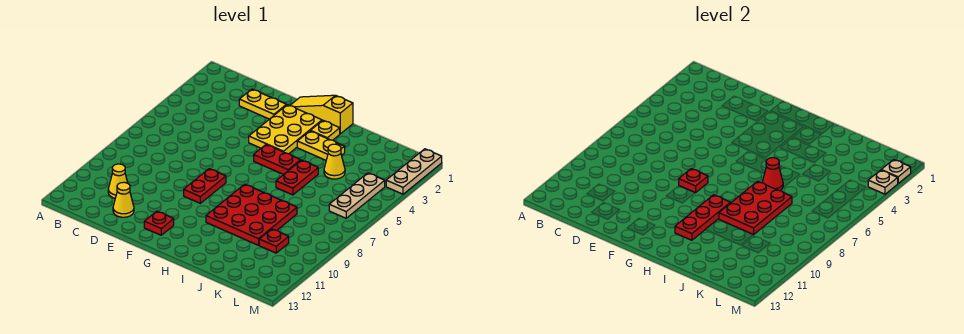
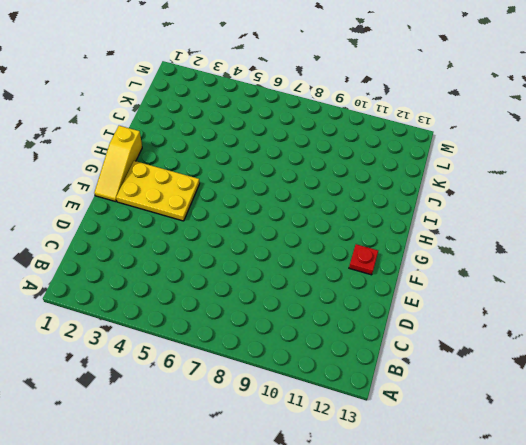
none -> yellow cone C11 level 1
none -> yellow plate D2:E2 level 1
none -> yellow cone D12 level 1

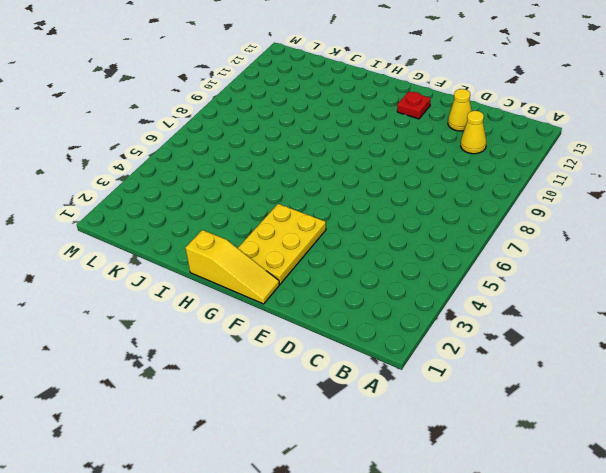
none -> yellow plate D2:E2 level 1
none -> red plate F8:F9 level 1
none -> red plate G5:H5 level 1

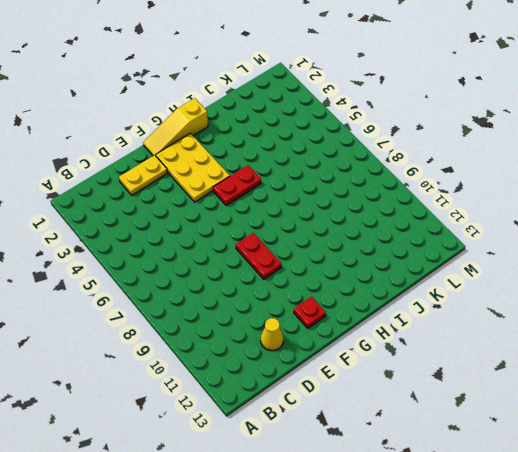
none -> yellow cone C11 level 1
none -> yellow plate H2 level 1
none -> yellow plate H3:I3 level 1

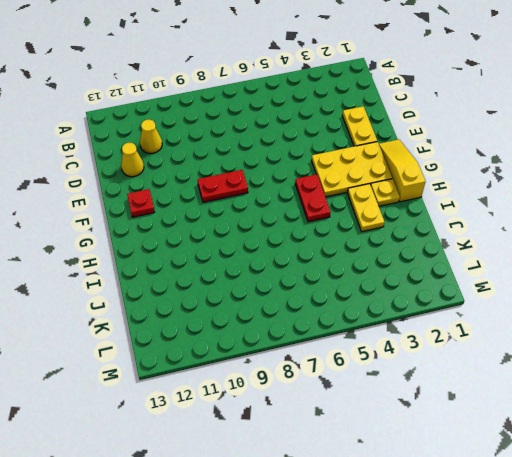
none -> red plate H8:J10 level 1
none -> red plate I5:I6 level 1
none -> yellow cone J4 level 1

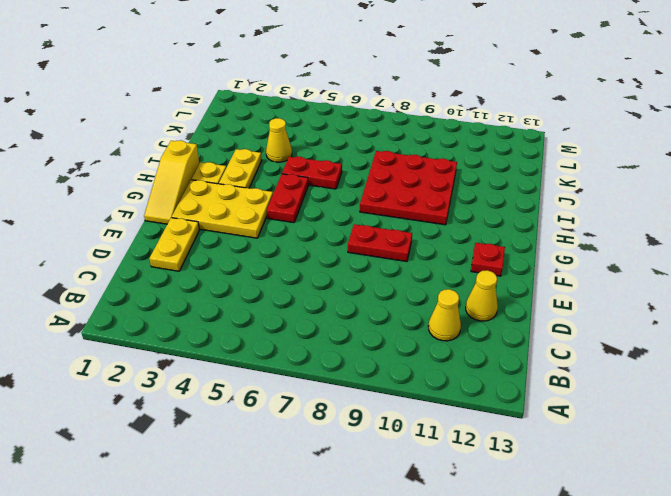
none -> red plate K10 level 1
none -> tan plate L4:L6 level 1
none -> tan plate M1:M3 level 1

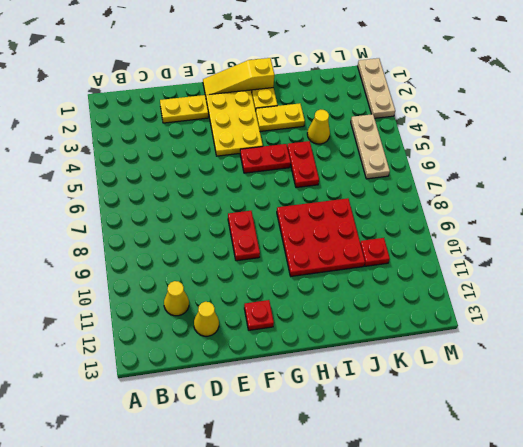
none -> red plate F8 level 2
none -> red plate H9:H11 level 2
none -> red cone I6 level 2

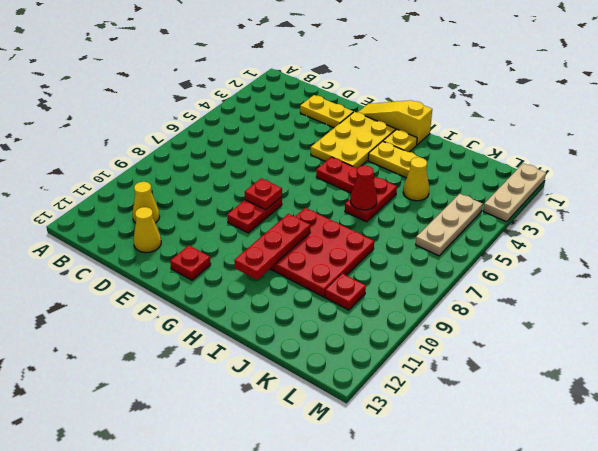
none -> red plate I7:J9 level 2
none -> tan plate M2 level 2
none -> tan plate M3 level 2

